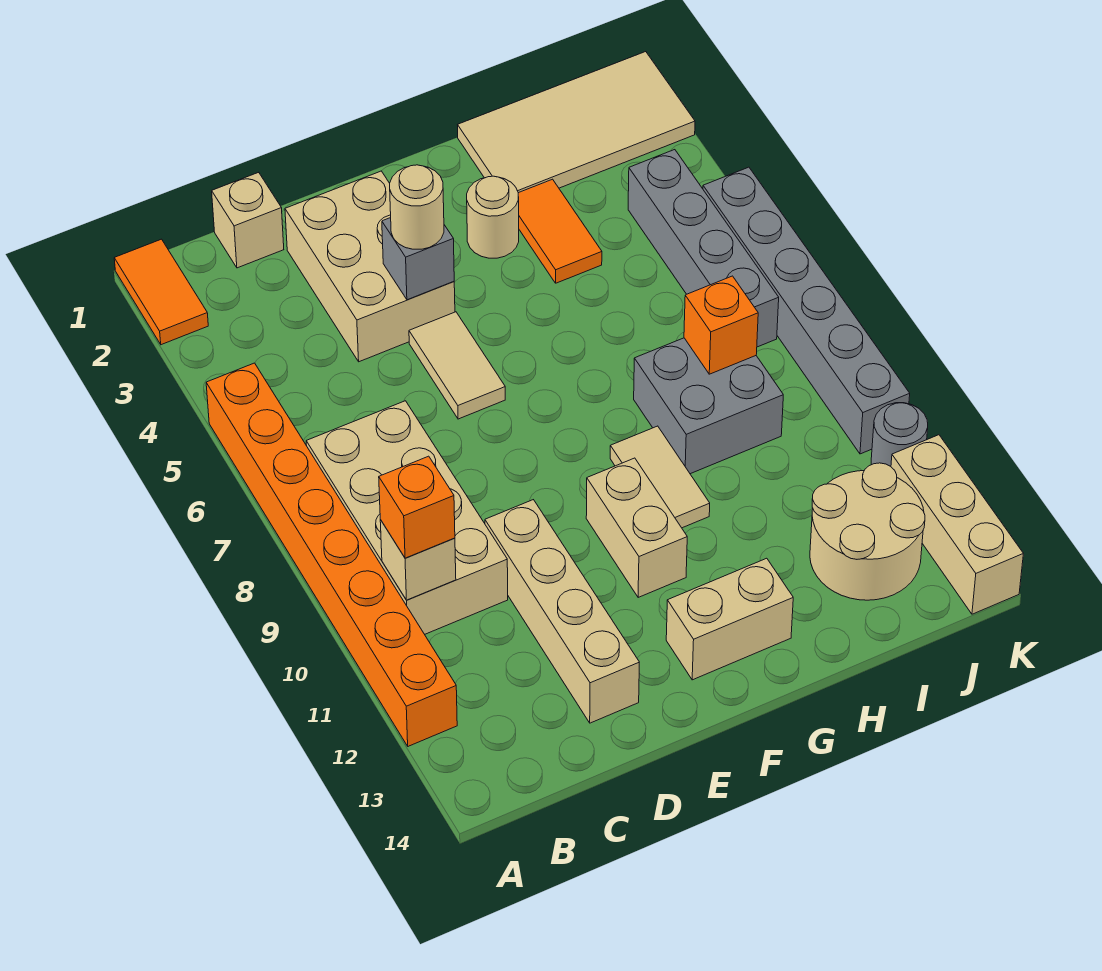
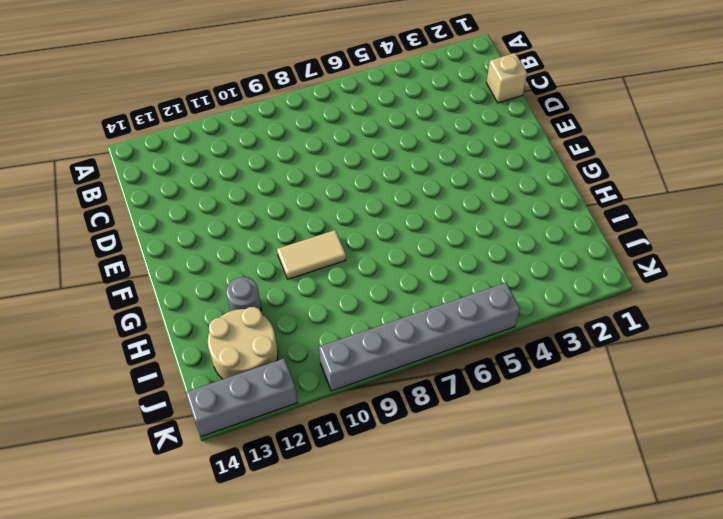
grey round brick H12 level 1 -> grey round brick K11 level 1
grey brick K12:K14 level 1 -> tan brick K12:K14 level 1
none -> orange tile A1:A2 level 1
none -> orange brick A5:A12 level 1
none -> tan brick B7:C10 level 1

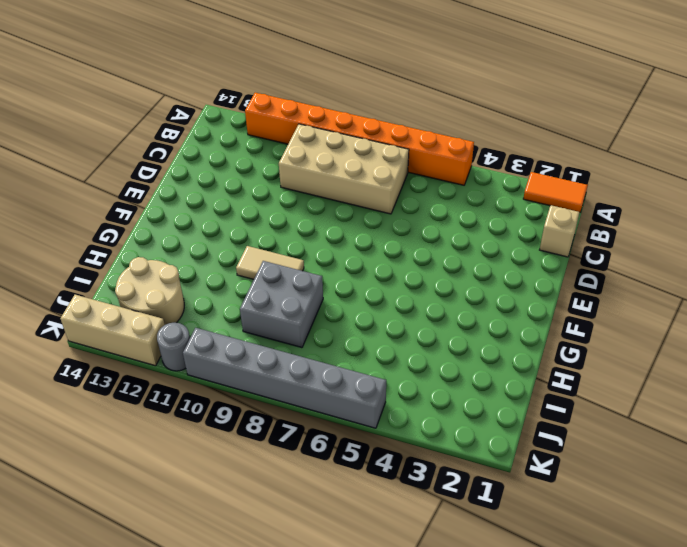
none -> tan brick D2:E4 level 1
none -> tan brick D10:D13 level 1
none -> tan tile E5:E6 level 1

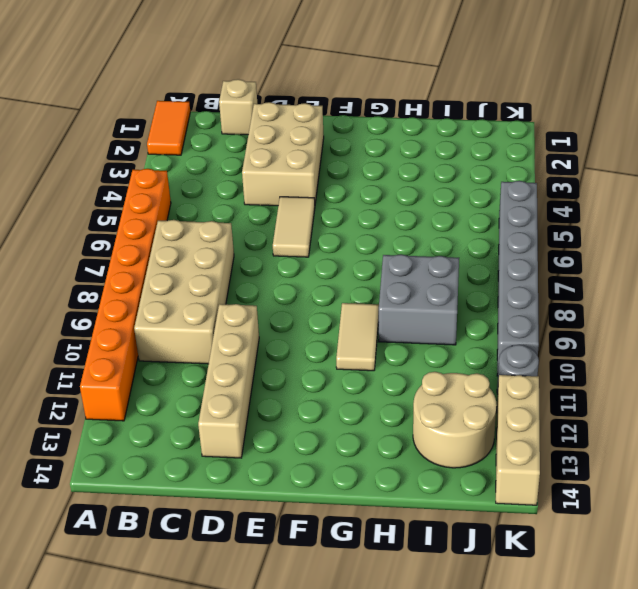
none -> tan brick F10:F11 level 1
none -> tan brick F13:G13 level 1
none -> tan round brick G3 level 1

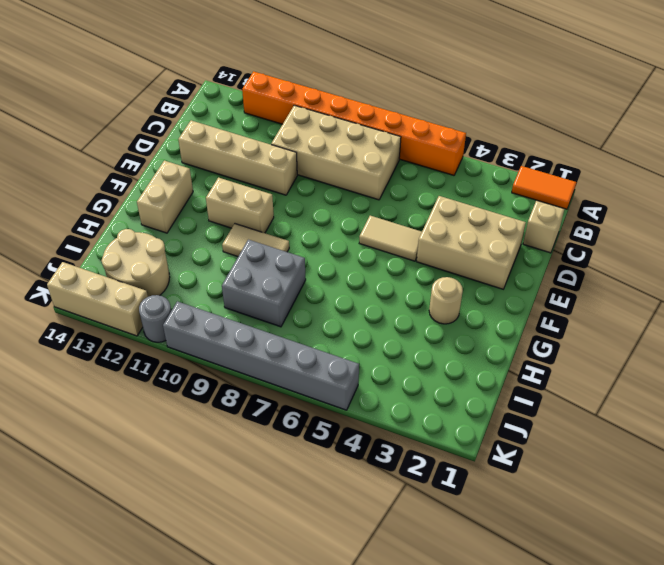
none -> tan tile H1:K2 level 1
none -> orange tile H3:H4 level 1
none -> grey brick J4:J7 level 1

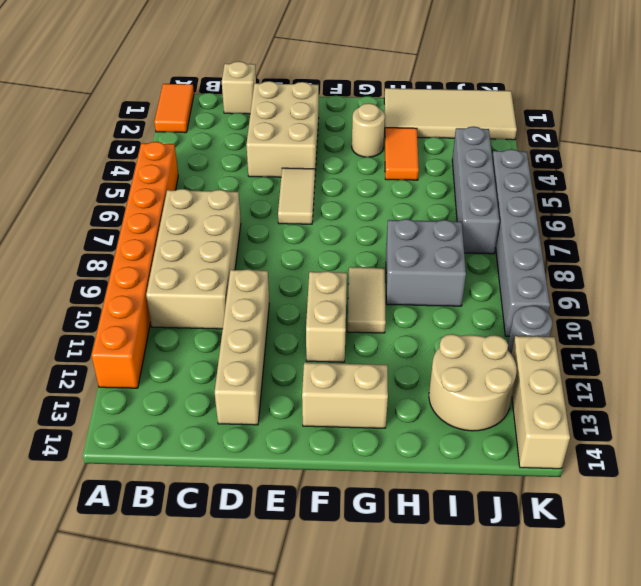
none -> tan brick B10 level 2
none -> grey brick E4 level 2
none -> orange brick I8 level 2

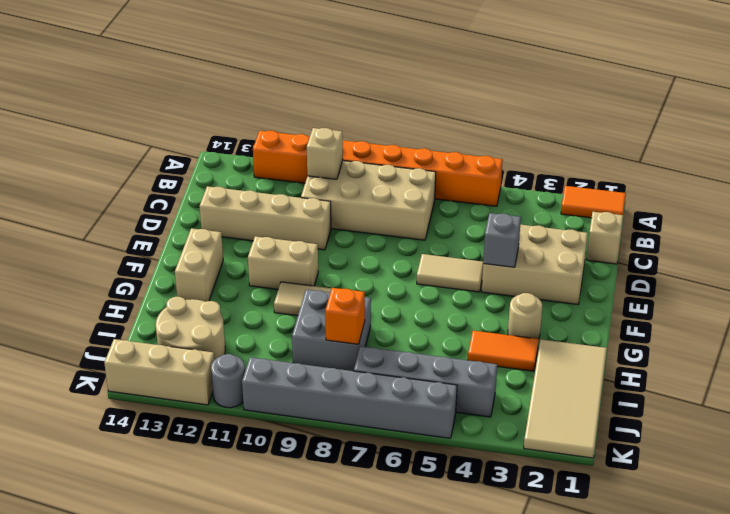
none -> orange brick B10 level 3
none -> tan round brick E4 level 3

